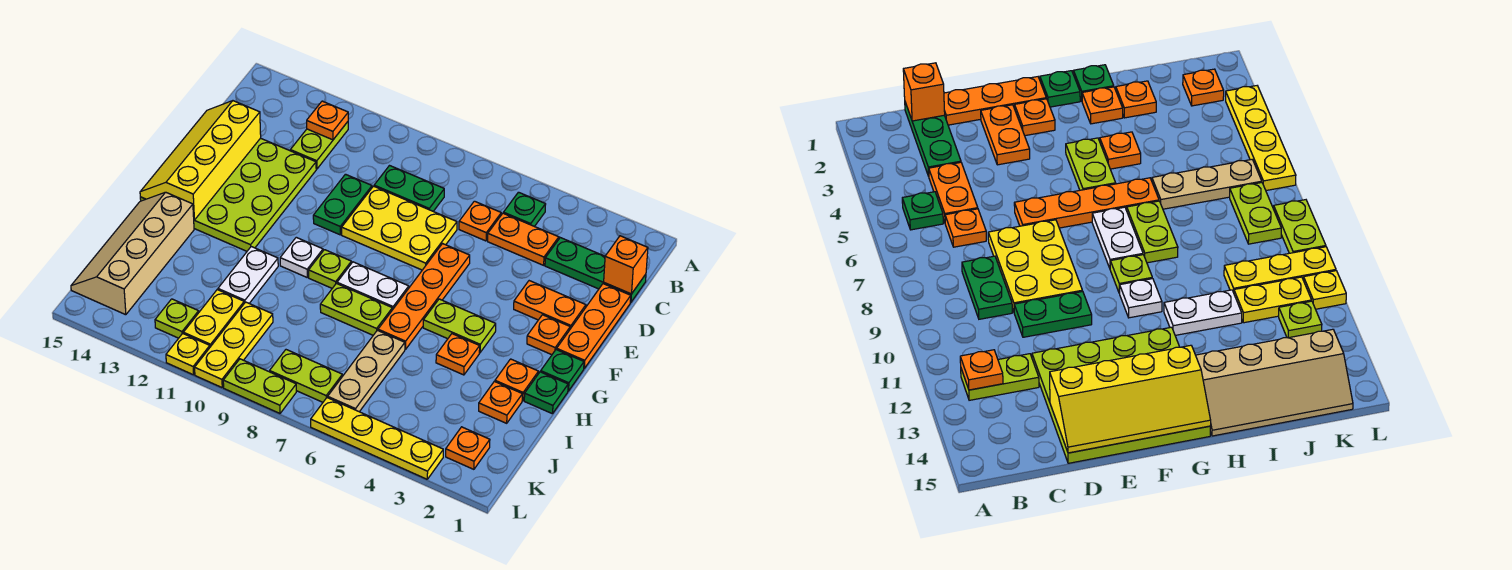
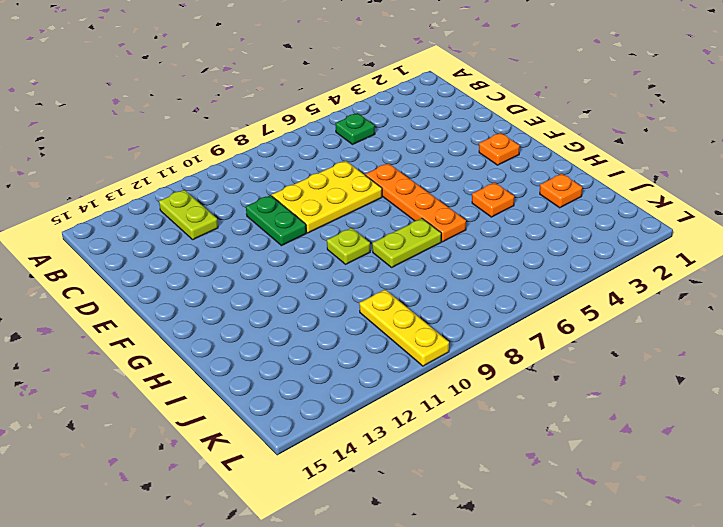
none -> green plate C1:C3 level 1
none -> orange plate C4:C5 level 1
none -> orange plate C6 level 1
none -> green plate C8:C9 level 1

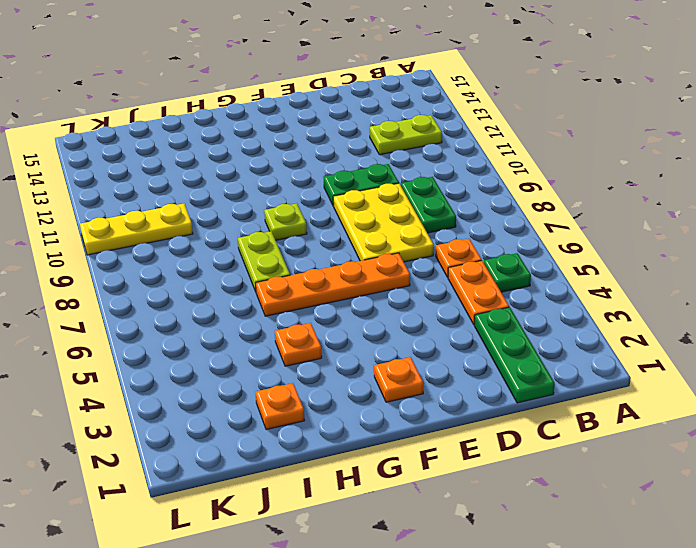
none -> orange plate D1:F1 level 1
none -> lime plate D12:G15 level 1
none -> orange plate E2:E3 level 1
none -> green plate G1 level 1

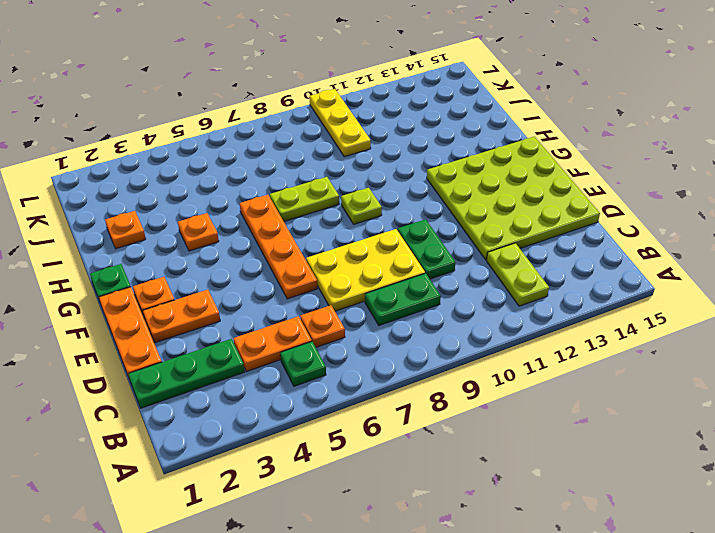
none -> lime plate G4:G5 level 1
none -> white plate G7:G8 level 1
none -> white plate G10 level 1
none -> green plate H1 level 1

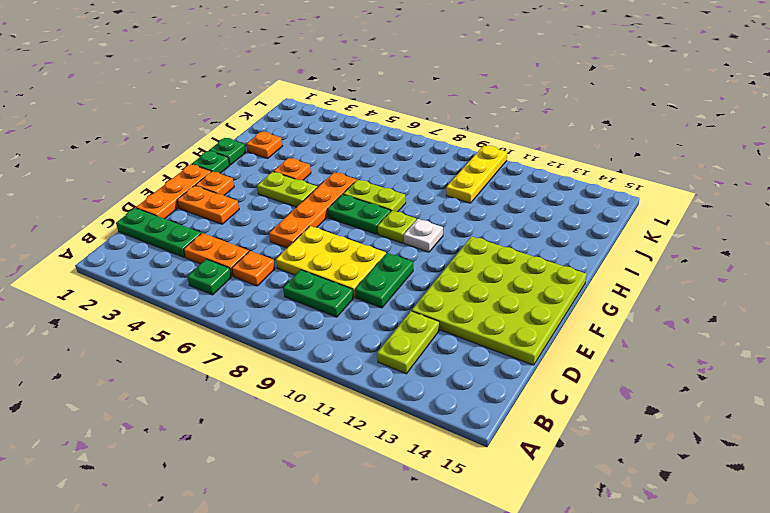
green plate G7:G8 level 1 -> white plate G7:G8 level 1
none -> orange plate H2 level 1
none -> white plate H11:I11 level 1
none -> tan slope H14:K15 level 1 top 14
none -> tan plate I6:K6 level 1

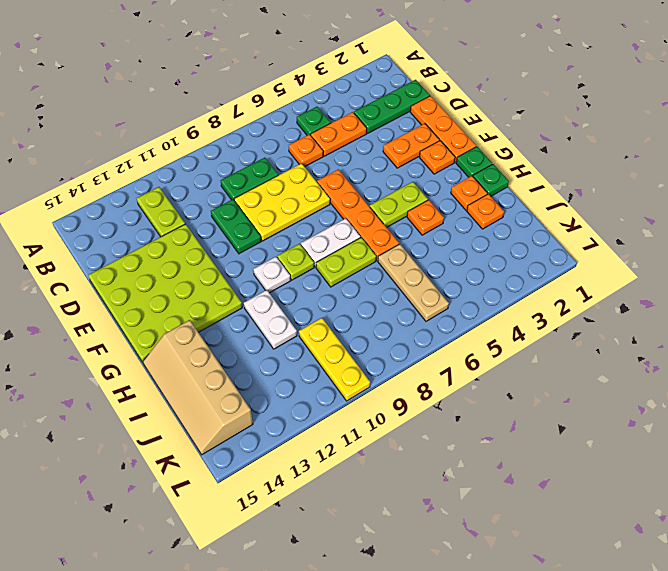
none -> yellow plate J11:K11 level 1
none -> orange plate K2 level 1
none -> lime plate K7:K8 level 1
none -> lime plate K12 level 1

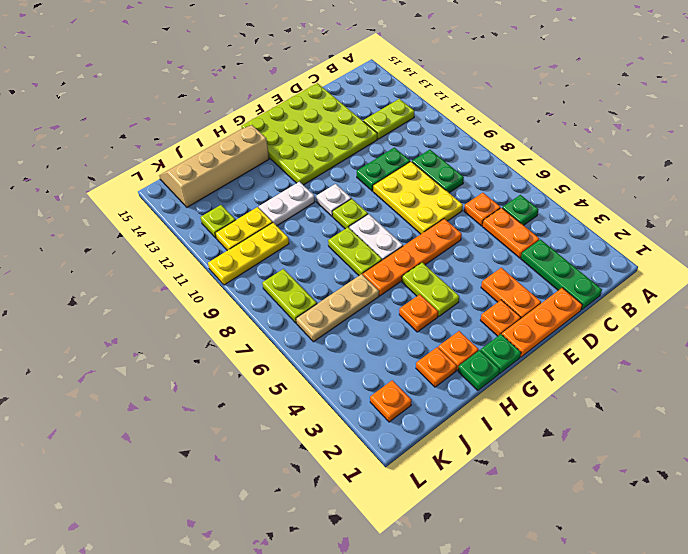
none -> yellow plate L3:L6 level 1
none -> lime plate L8:L9 level 1
none -> yellow plate L11 level 1
none -> orange plate B12 level 2

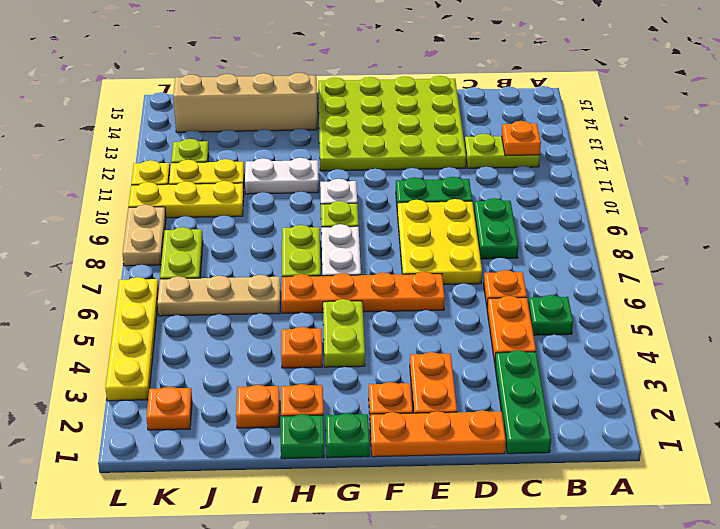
tan plate L8:L9 level 1 -> lime plate L8:L9 level 1
none -> orange brick C1 level 2
none -> yellow slope D14:G15 level 2 top 14

